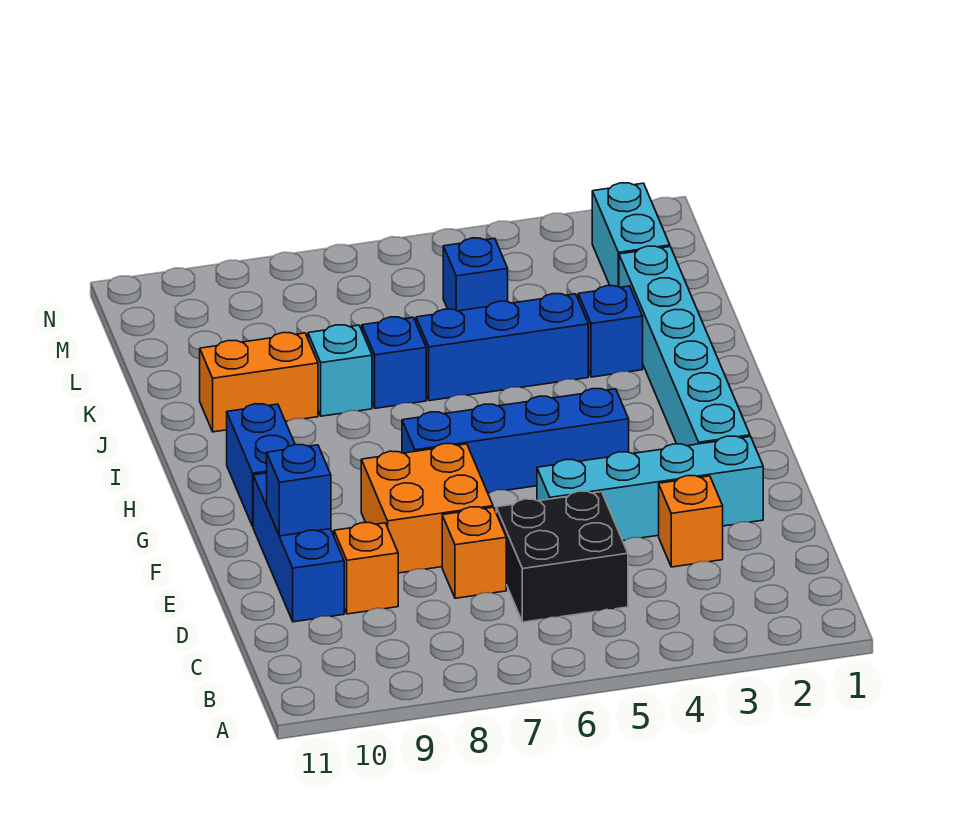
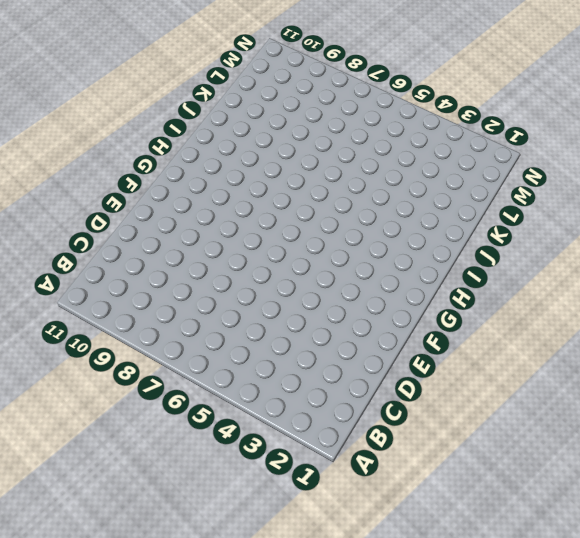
none -> black brick C5:D6 level 1
none -> orange brick D3 level 1
none -> orange brick D7 level 1

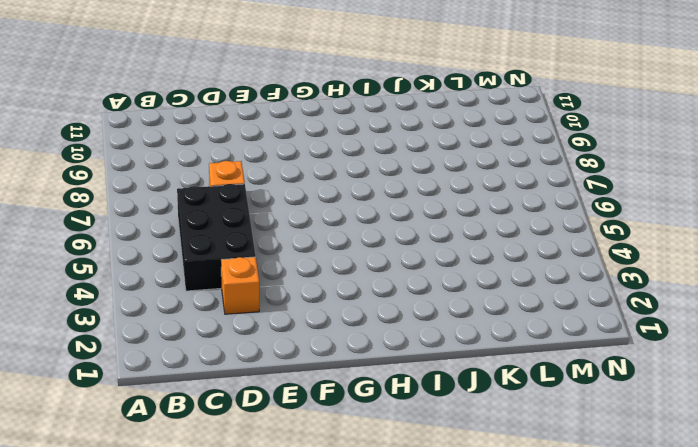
black brick C4:D6 level 1 -> black brick C5:D6 level 1
none -> orange brick D9 level 1
none -> blue brick D10:F10 level 1
none -> cyan brick E2:E5 level 1

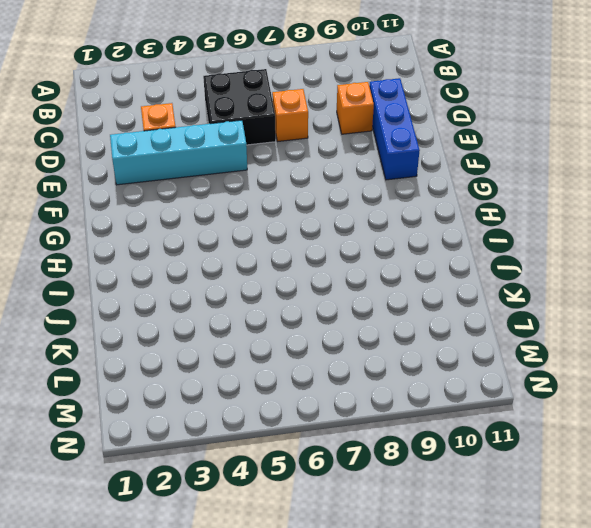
none -> orange brick E7:F8 level 1
none -> cyan brick F2:K2 level 1
none -> blue brick G4:G7 level 1

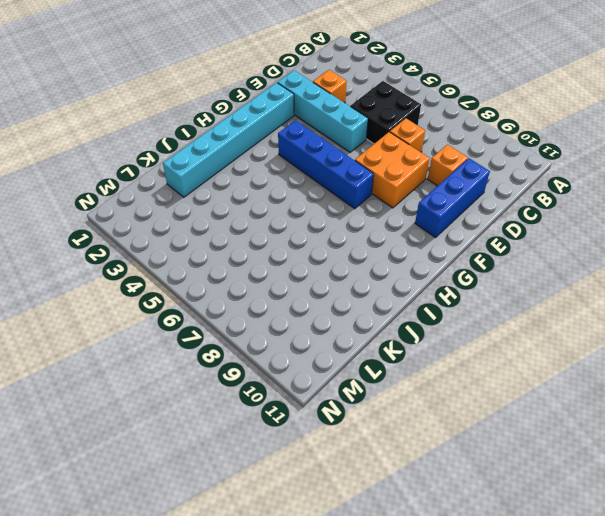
none -> blue brick G10:H10 level 1
none -> blue brick J3 level 1
none -> blue brick J4:J6 level 1

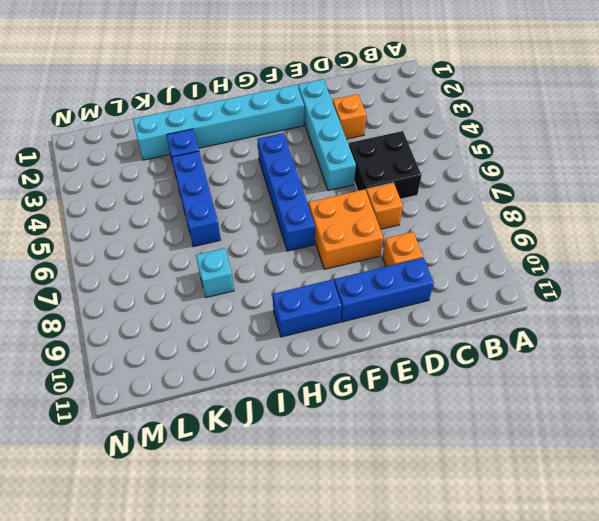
none -> blue brick J7 level 1
none -> orange brick J9:J10 level 1
none -> cyan brick L2:M2 level 1

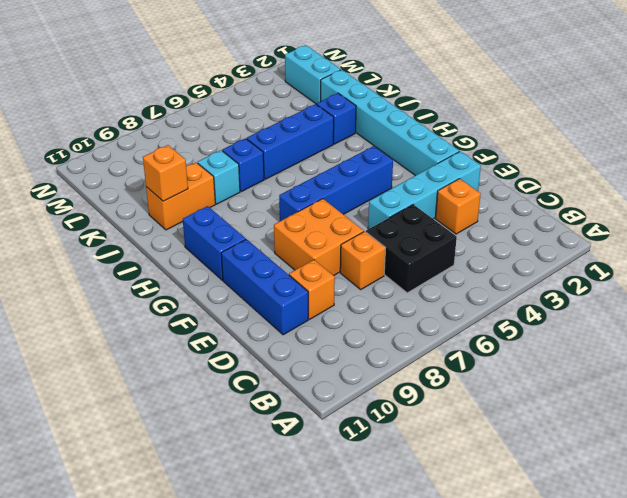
orange brick J10 level 2 -> none
none -> blue brick L5 level 1
none -> blue brick E10 level 2

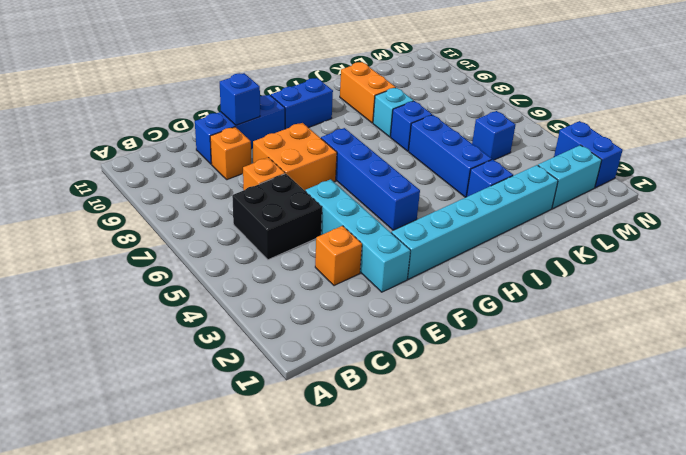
blue brick N2:N3 level 1 -> none

